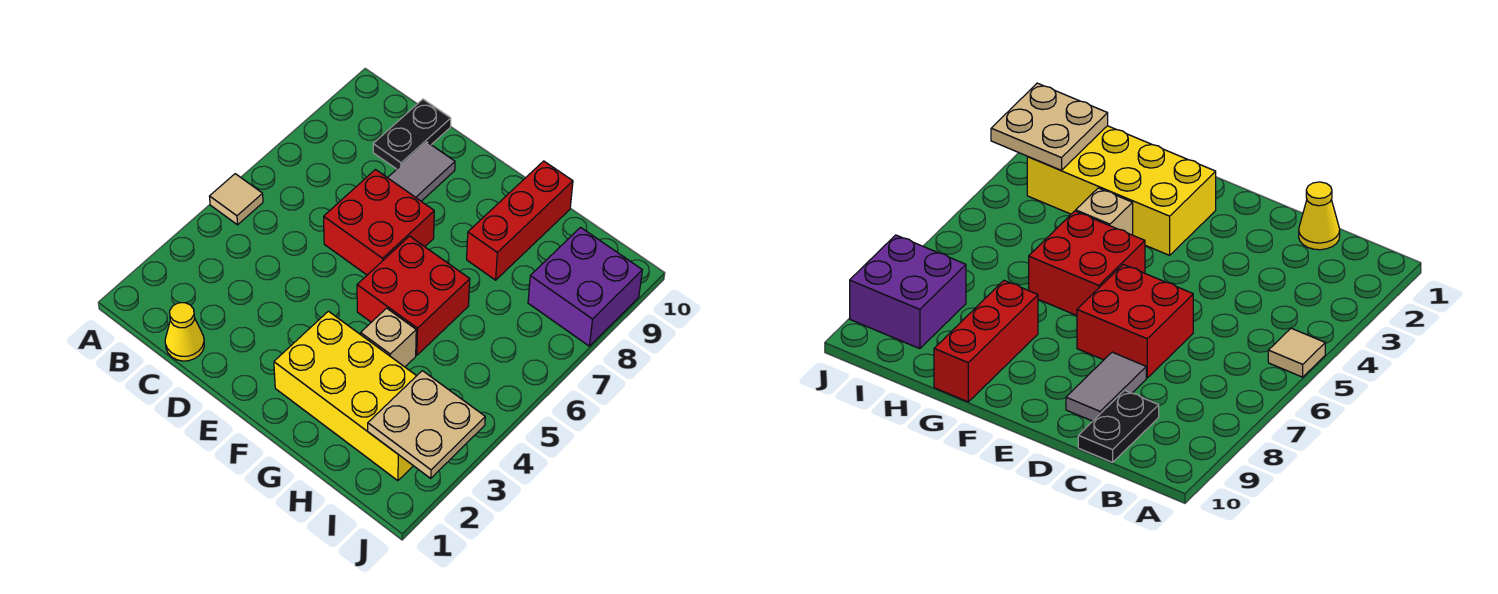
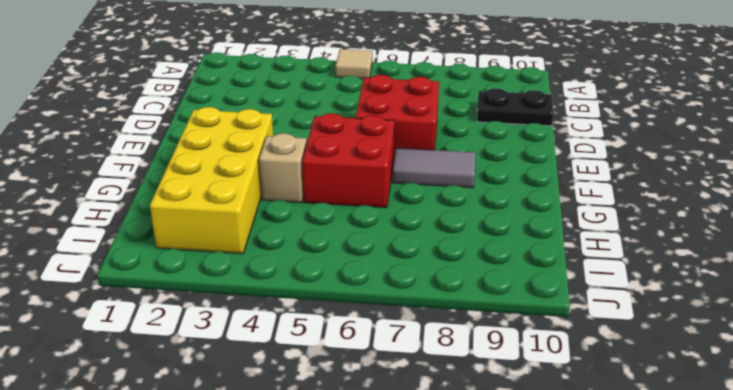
grey tile F7:F8 level 1 -> grey tile D8:D9 level 1
none -> yellow cone C1 level 1
none -> red brick G8:G10 level 1

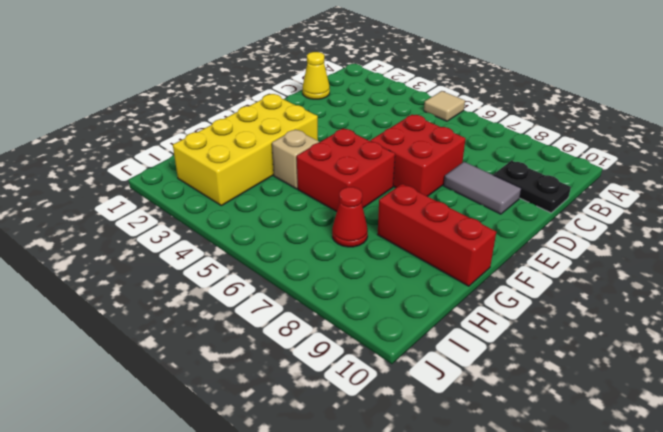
red cone H7 level 1 -> none
none -> purple brick I8:J9 level 1
none -> tan plate I2:J3 level 2

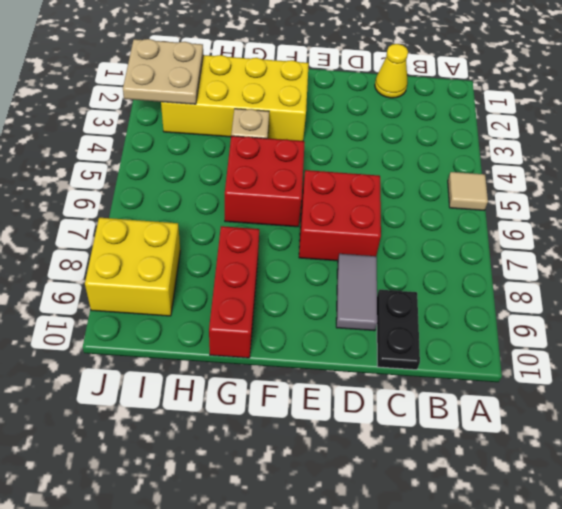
yellow brick I8:J9 level 1 -> purple brick I8:J9 level 1

